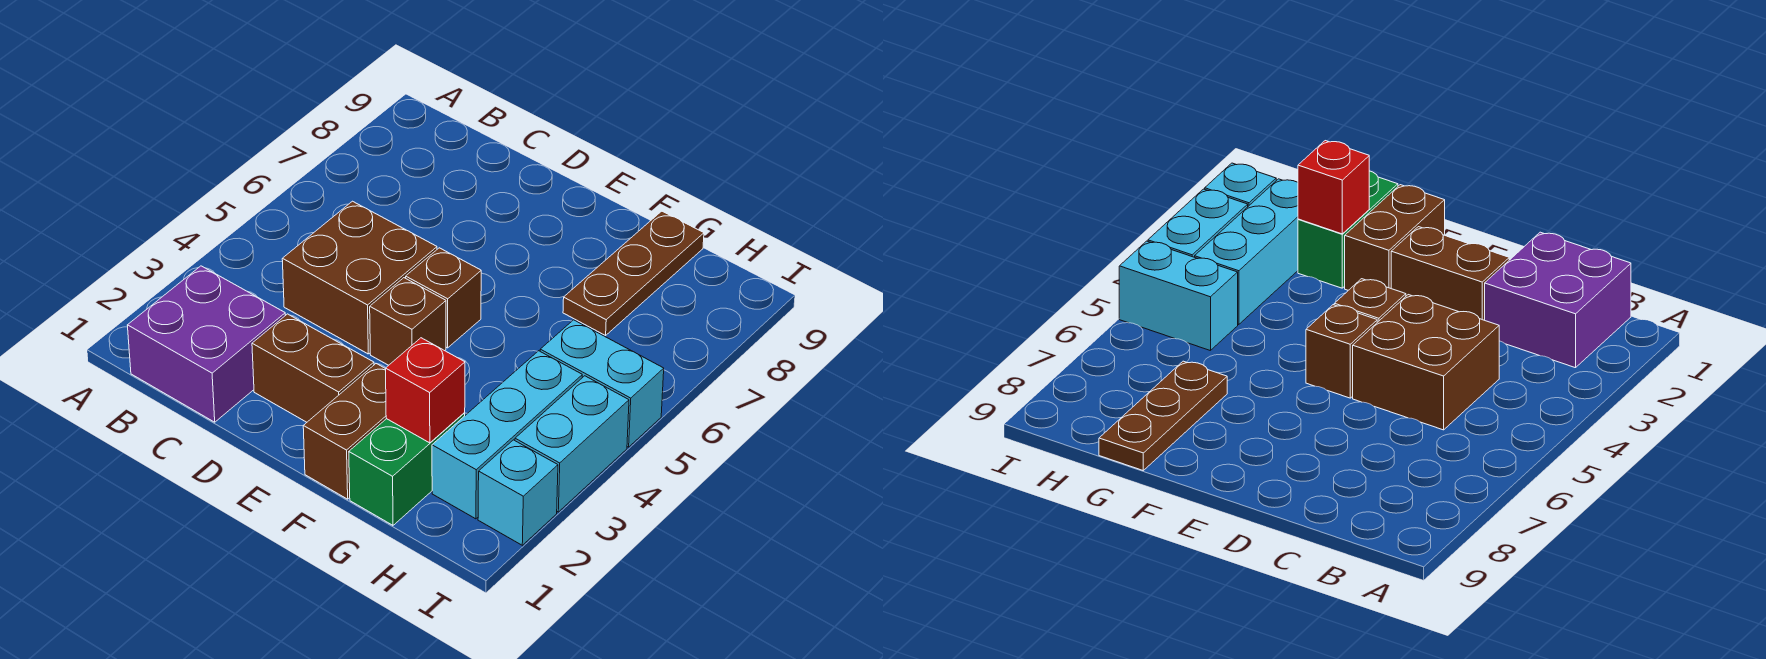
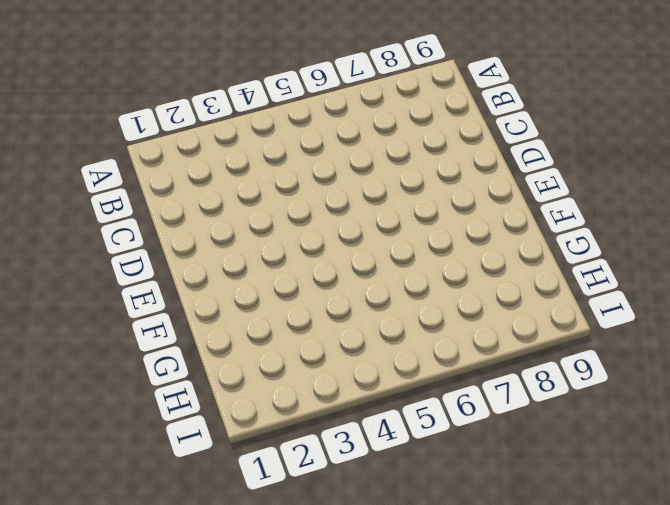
none -> purple brick B1:C2 level 1
none -> brown brick C4:D5 level 1
none -> brown brick D2:E2 level 1

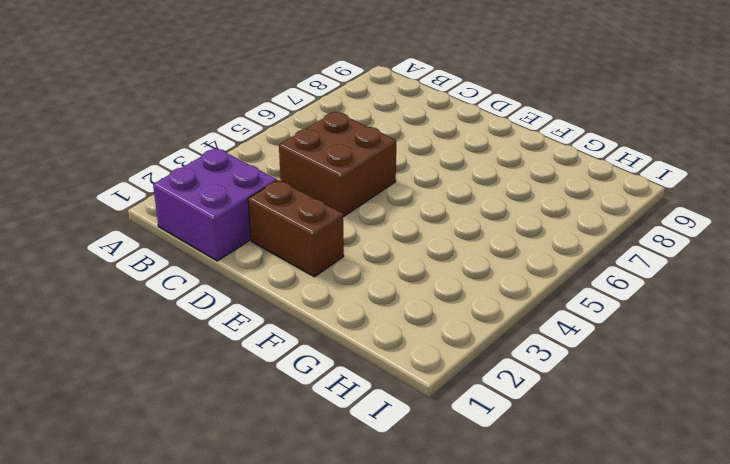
none -> brown brick E4 level 1
none -> brown brick E5 level 1
none -> brown brick F1:F2 level 1

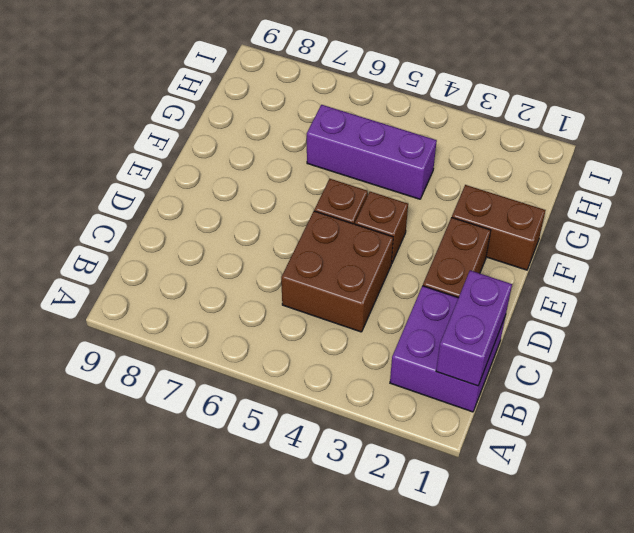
purple brick B1:C1 level 2 -> none
purple brick G4:G6 level 1 -> none
none -> green brick G1:G2 level 1
none -> brown plate G7:G9 level 1
none -> cyan brick H2:H4 level 1

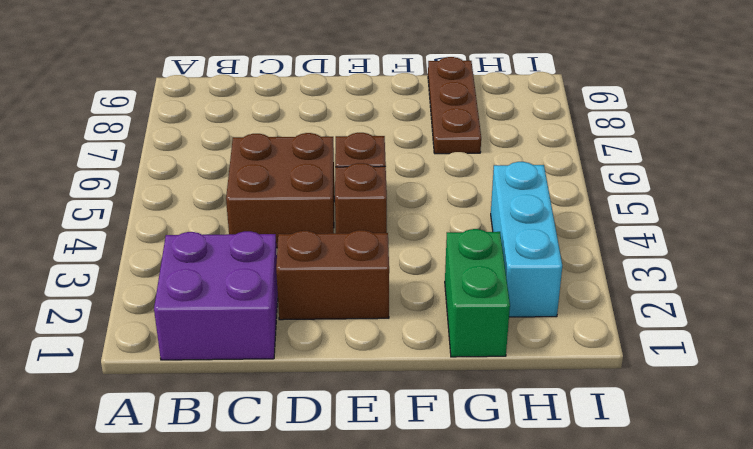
none -> brown brick F1:F2 level 1
none -> cyan brick H5:I5 level 1
none -> cyan brick I2 level 1

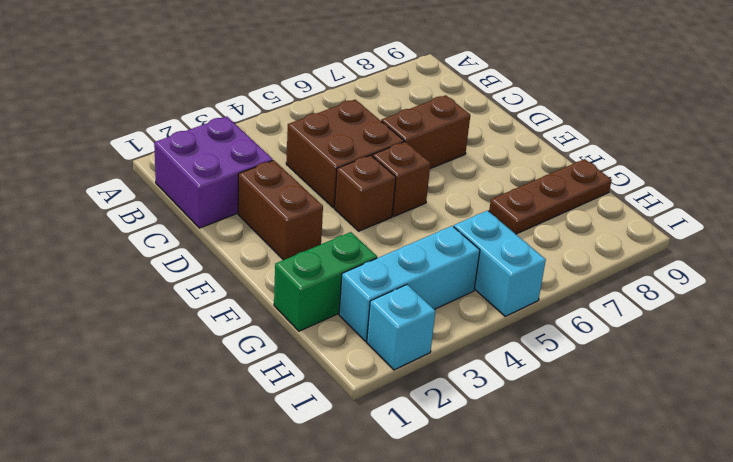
brown brick D6:D7 level 1 -> brown brick F1:F2 level 1
none -> cyan brick I3:I4 level 1
none -> red brick G2 level 2

